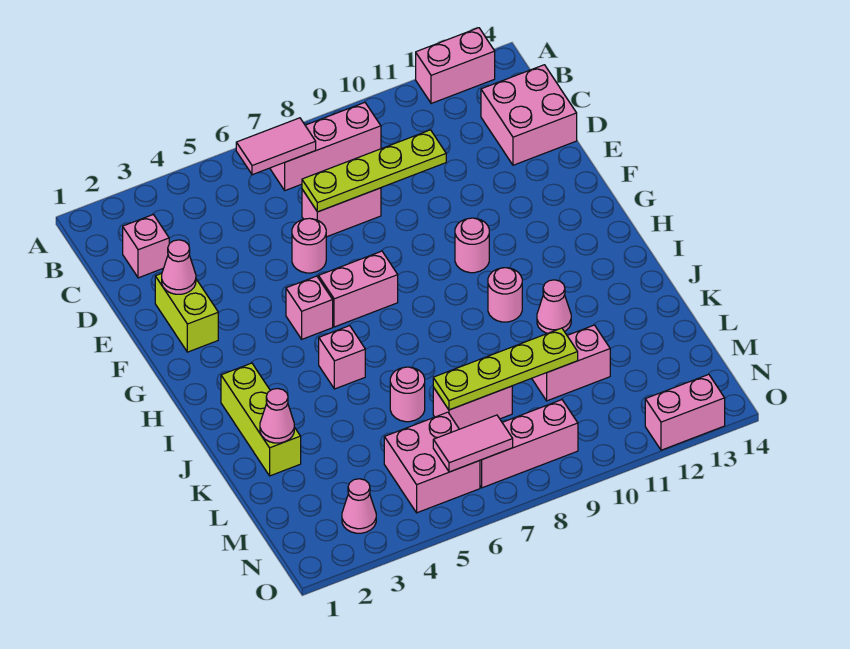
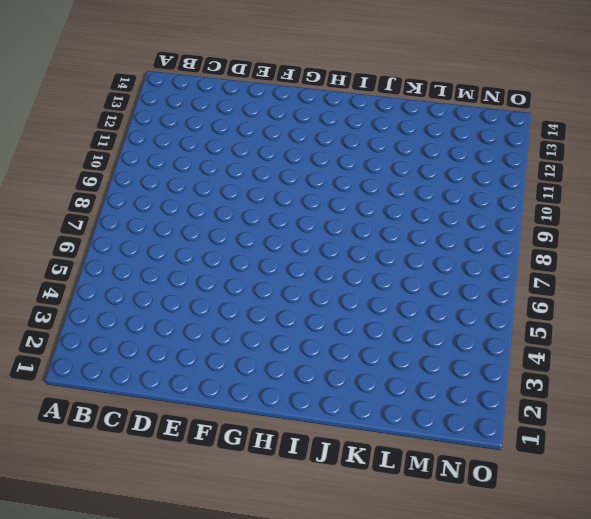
none -> pink brick A12:A13 level 1
none -> pink brick B7:B9 level 1
none -> pink brick C2 level 1

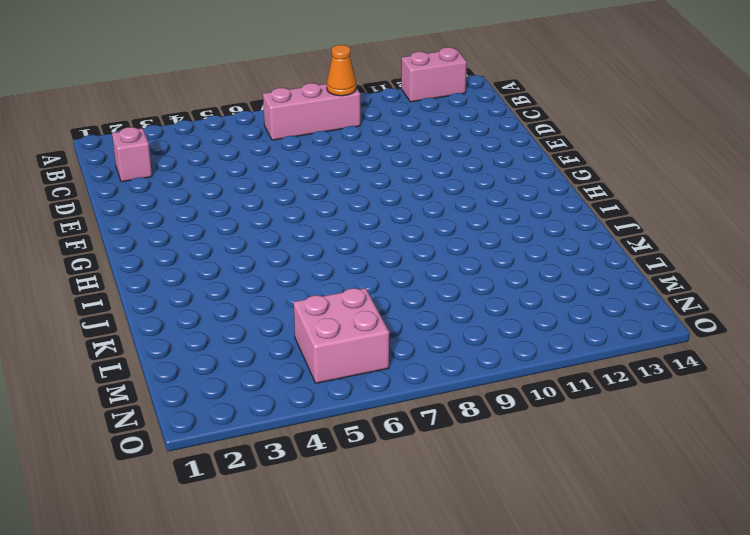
orange cone B9 level 2 -> none
none -> pink brick C13:D14 level 1
none -> pink brick D7:D8 level 1
none -> lime brick E2:F2 level 1

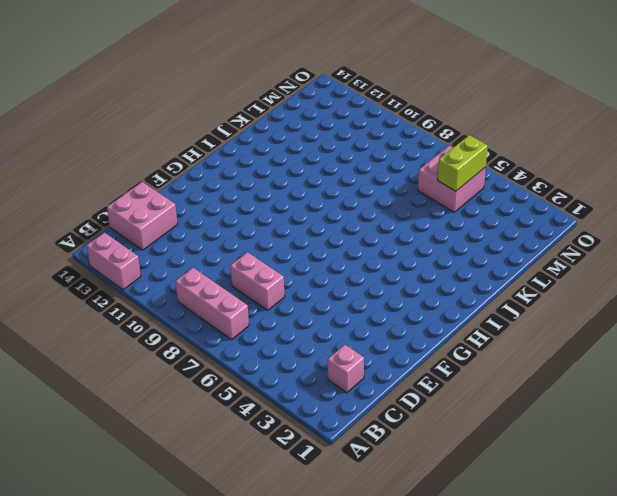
lime brick M5:N5 level 2 -> lime brick E2:F2 level 1
none -> pink round brick E6 level 1
none -> pink brick G5 level 1
none -> pink brick G6:G7 level 1

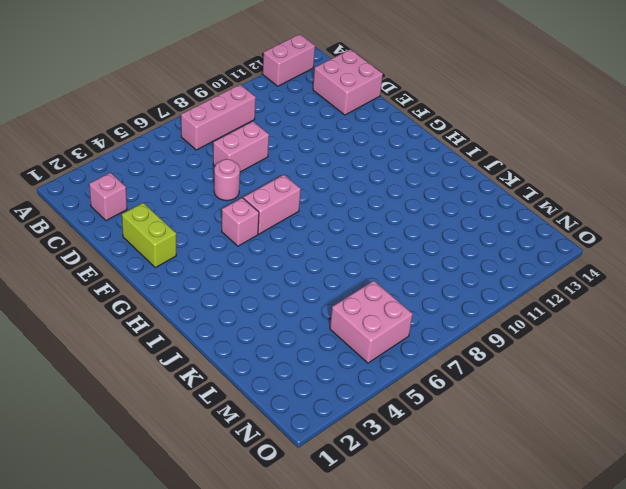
none -> pink round brick G10 level 1
none -> lime brick I2:K2 level 1
none -> pink brick I5 level 1

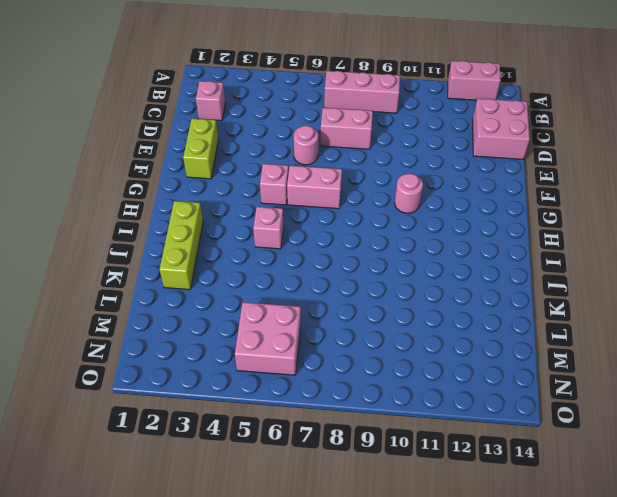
none -> pink round brick I10 level 1
none -> pink cone J11 level 1
none -> pink round brick K6 level 1

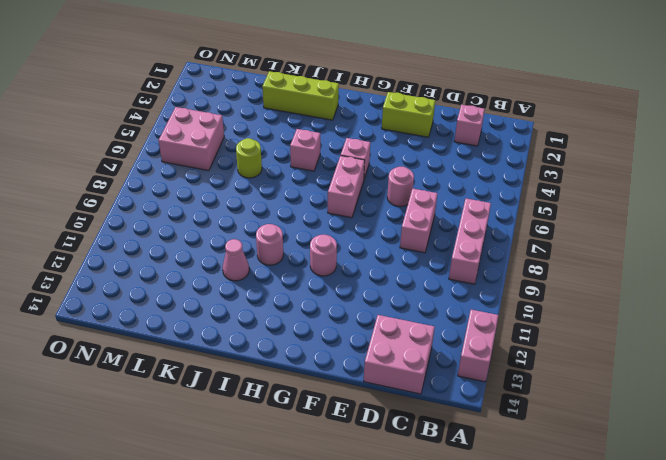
lime round brick K6 level 1 -> pink round brick K6 level 1
none -> pink brick L7:L8 level 1
none -> pink brick L10:L11 level 1
none -> pink cone N3 level 1

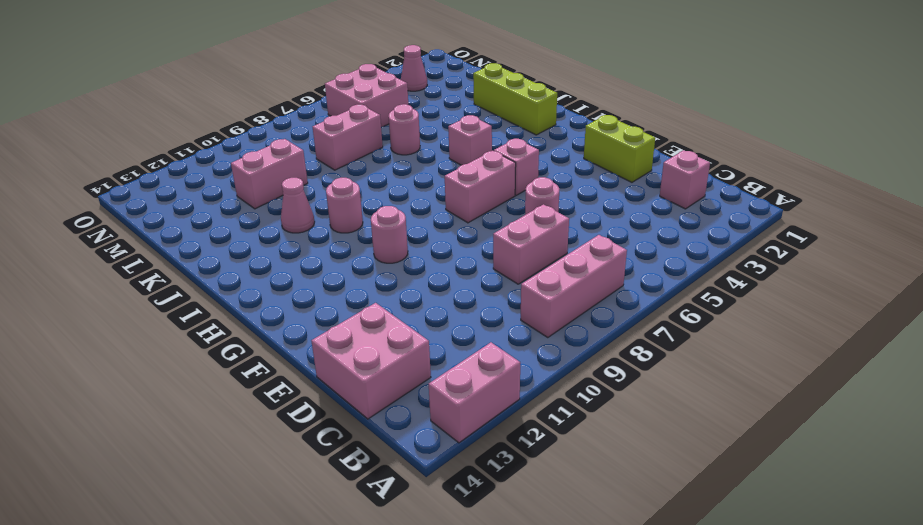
none -> pink brick N7:N9 level 1
none -> pink brick O12:O13 level 1
none -> pink tile B6:B7 level 2

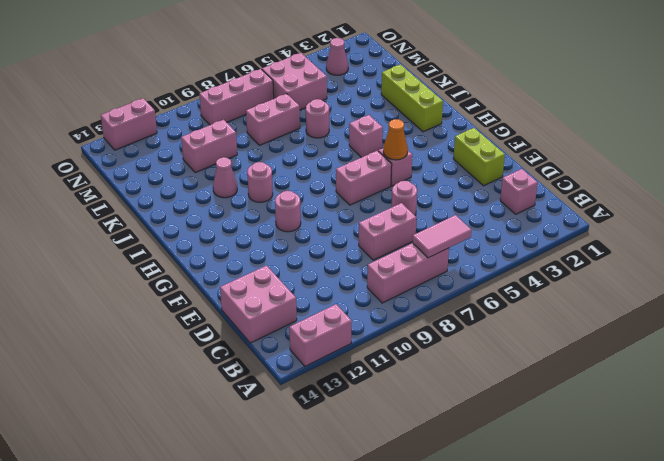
orange cone G5 level 2 -> none
none -> lime plate D7:D10 level 2
none -> pink cone E2 level 2
none -> pink cone K2 level 2

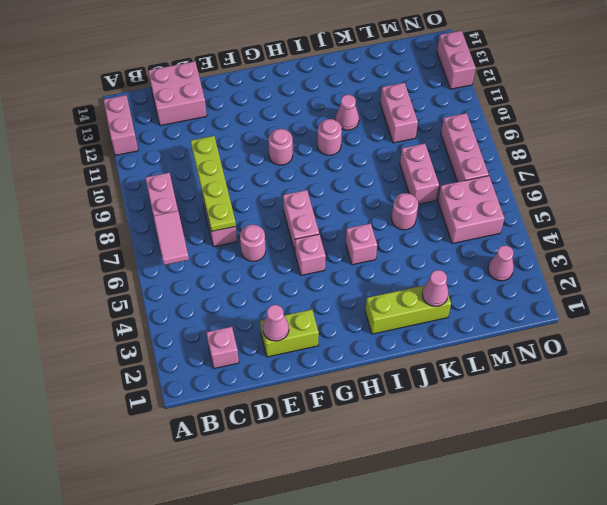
none -> lime plate L7:L10 level 2
none -> pink tile N6:N7 level 2

